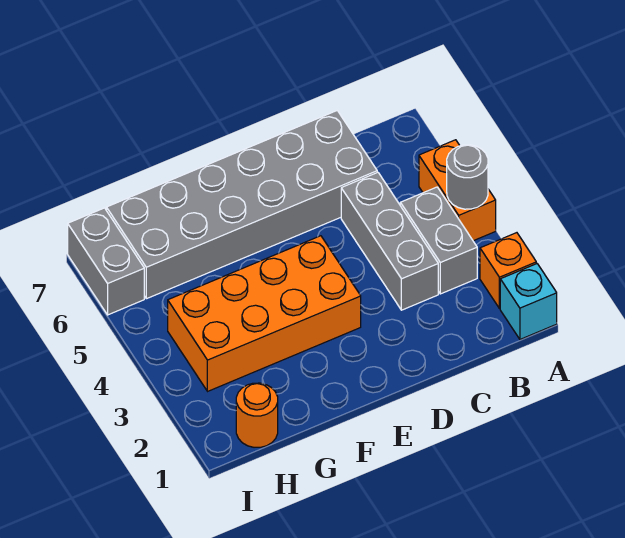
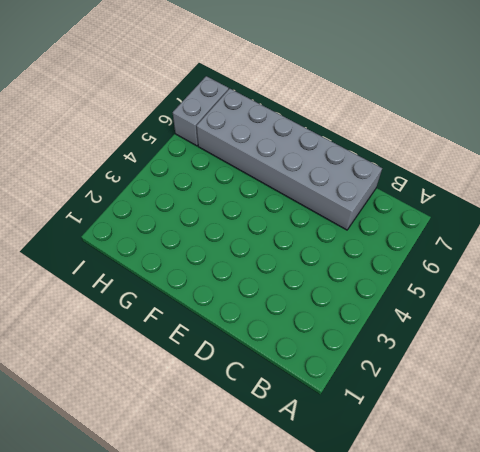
none -> cyan brick A1 level 1
none -> orange brick A2 level 1

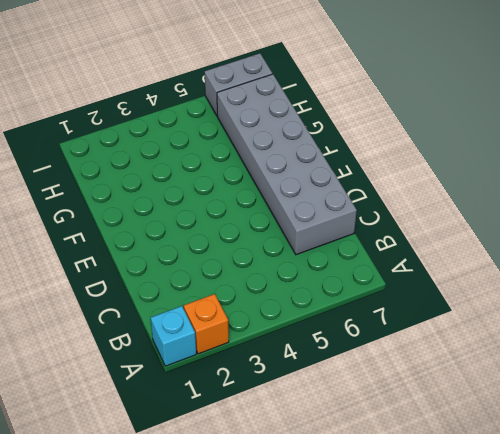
none -> orange brick A4:A5 level 1
none -> grey brick B3:B4 level 1

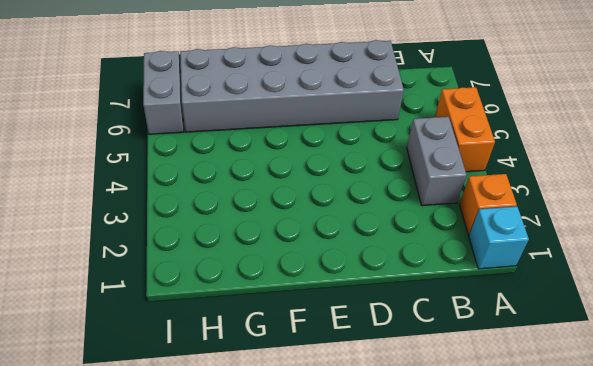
none -> grey brick C3:C5 level 1
none -> orange brick E3:H4 level 1

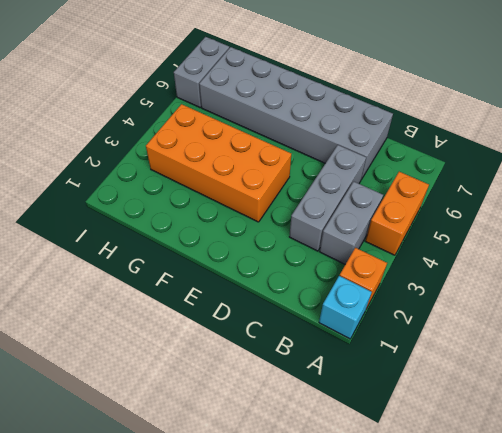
none -> orange round brick H1 level 1
none -> grey round brick A4 level 2

